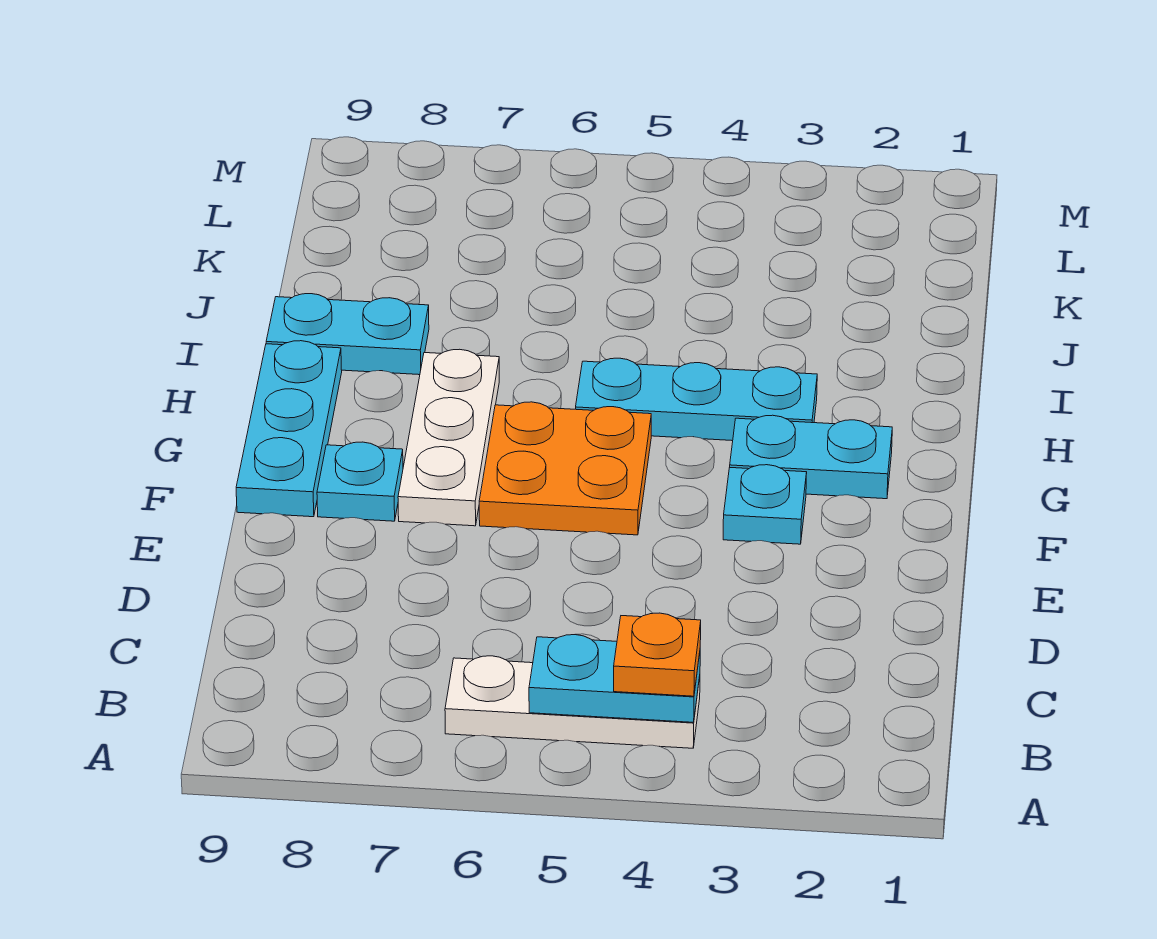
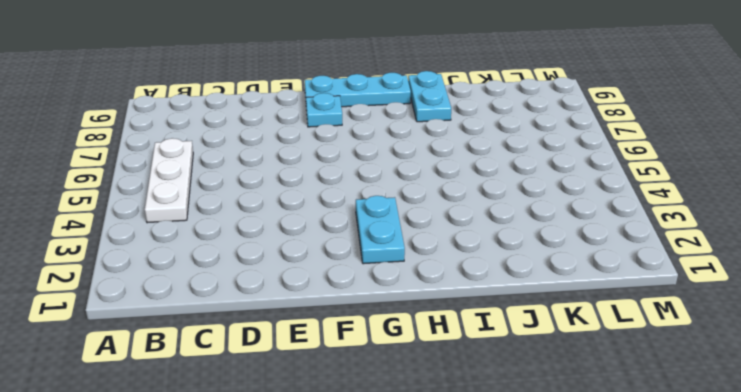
none -> cyan plate F3 level 1
none -> orange plate F5:G6 level 1

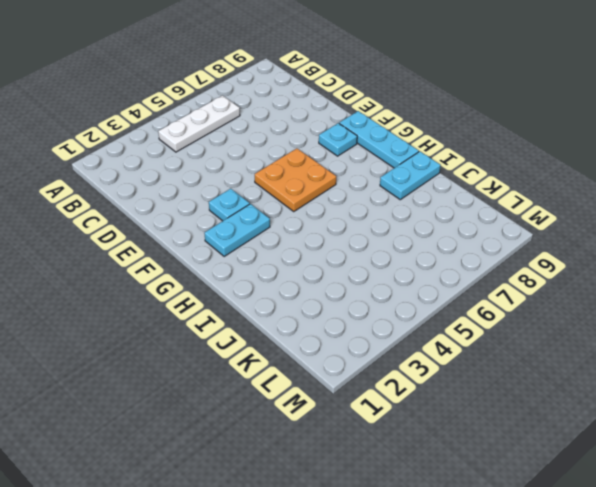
none -> white plate F7:H7 level 1
none -> cyan plate H3:H5 level 1

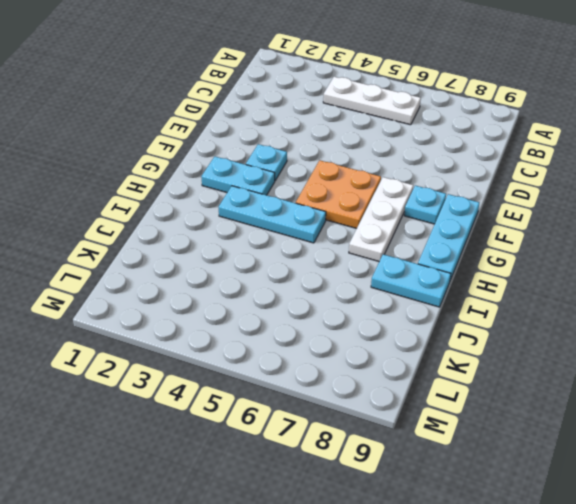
none -> cyan plate B4:B5 level 2
none -> orange plate B4 level 3

